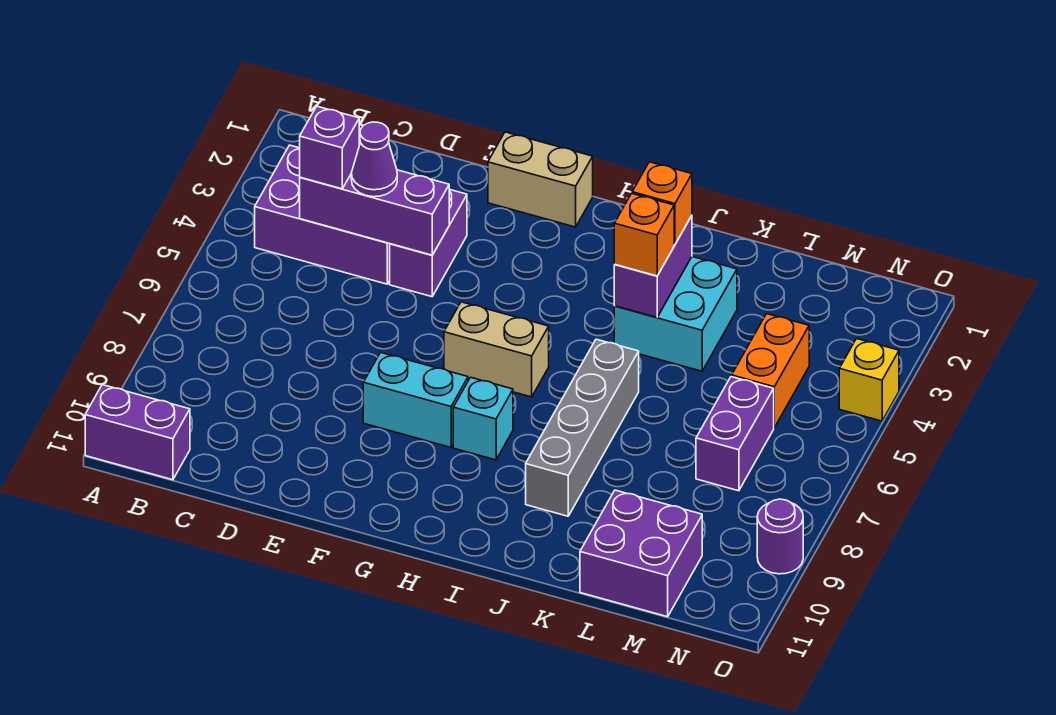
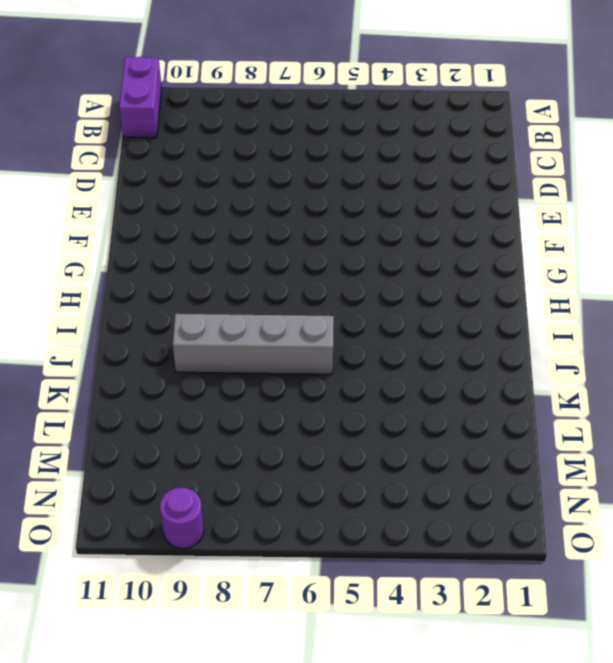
none -> purple brick B3:D4 level 1
none -> purple brick E3:E4 level 1
none -> tan brick F1:G1 level 1

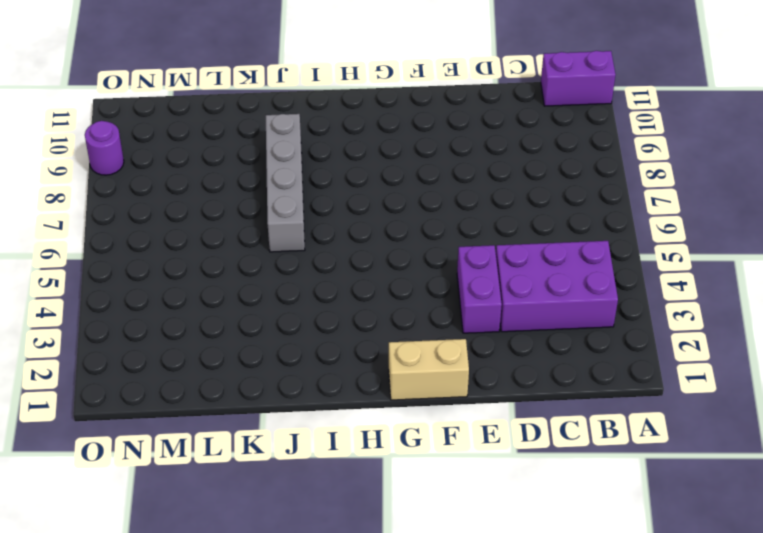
none -> cyan brick F8:G8 level 1
none -> tan brick G6:H6 level 1
none -> cyan brick H8 level 1

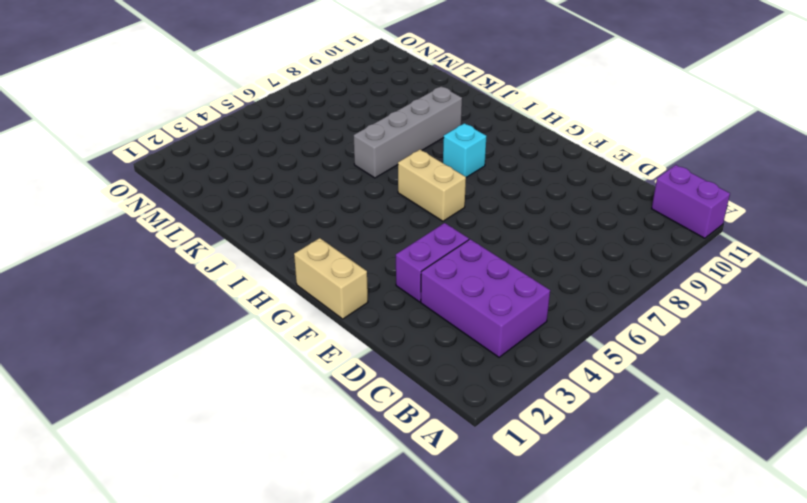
none -> cyan brick F8:G8 level 1
none -> cyan brick J3:K4 level 1
none -> purple brick L10:M11 level 1

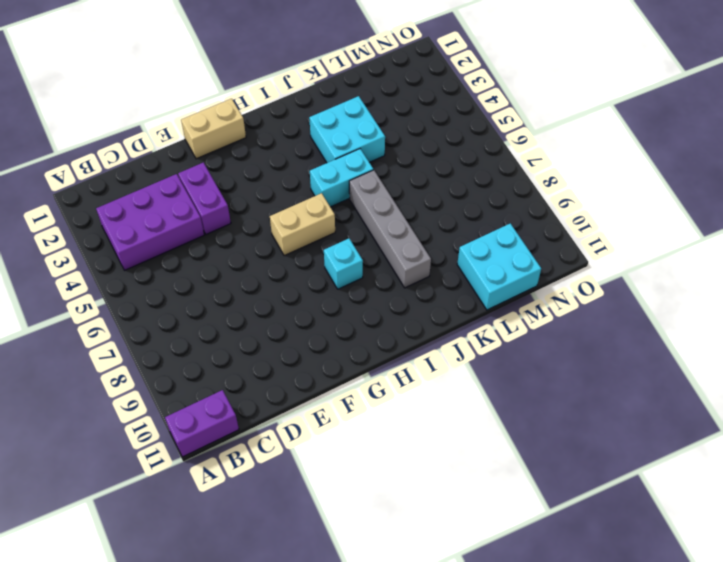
cyan brick I5:J5 level 1 -> cyan brick F8:G8 level 1
cyan brick L10:M11 level 1 -> purple brick L10:M11 level 1
none -> orange brick M4:M5 level 1
none -> purple brick M6:M7 level 1
none -> yellow brick O4 level 1

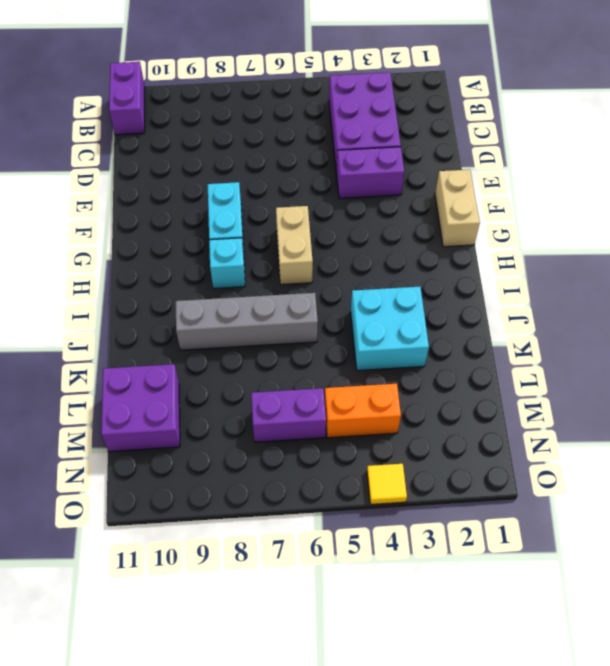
yellow tile O4 level 1 -> yellow brick O4 level 1
none -> purple round brick O9 level 1
none -> purple brick C4:E4 level 2
none -> purple brick J3:J4 level 2

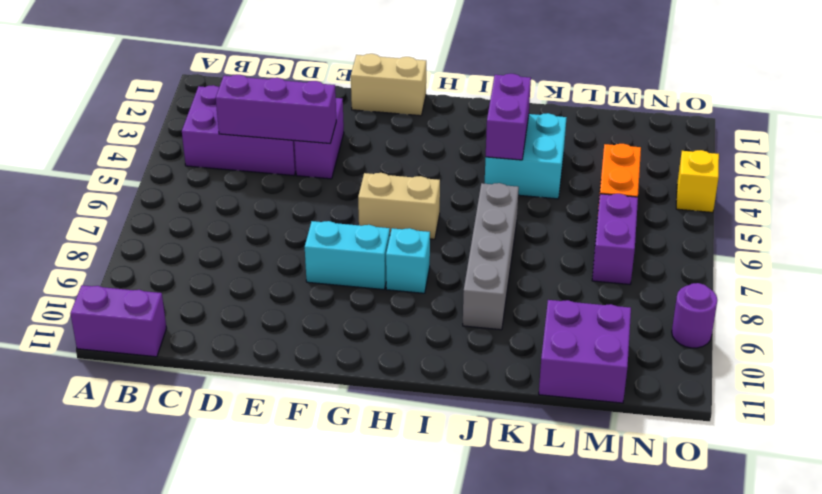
none -> purple brick C4 level 3
none -> purple cone D4 level 3
none -> orange brick J3 level 3

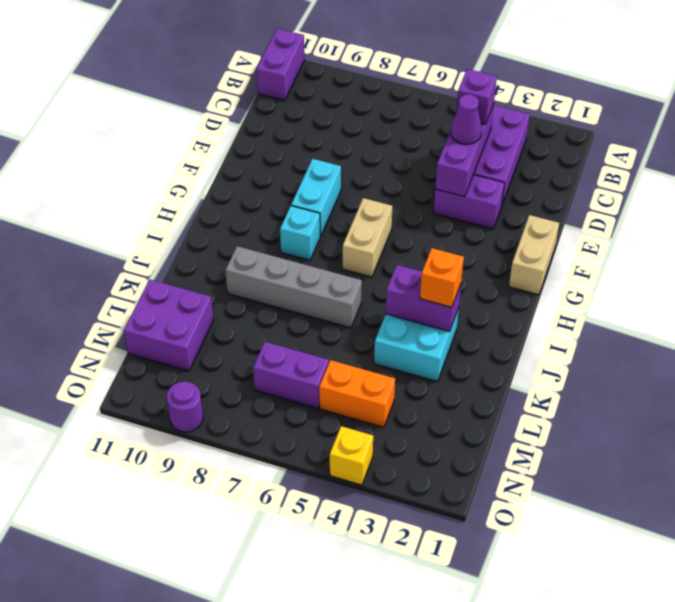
none -> orange brick J4 level 3

